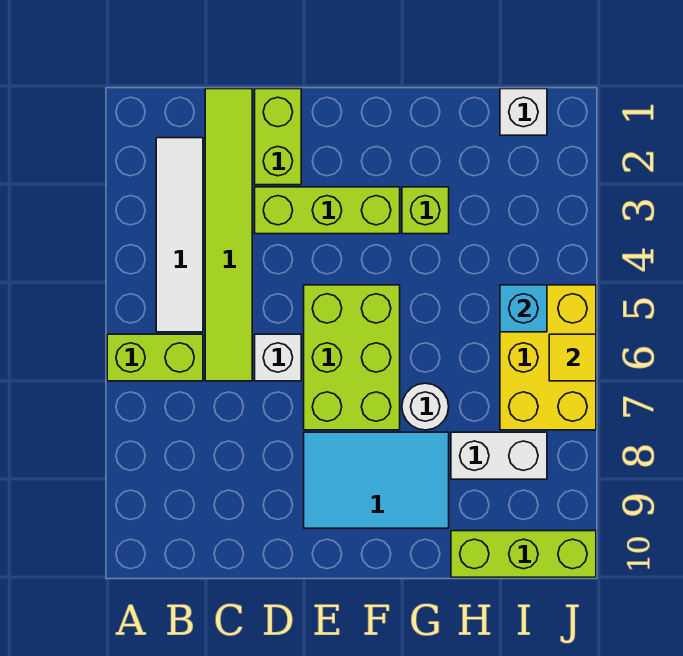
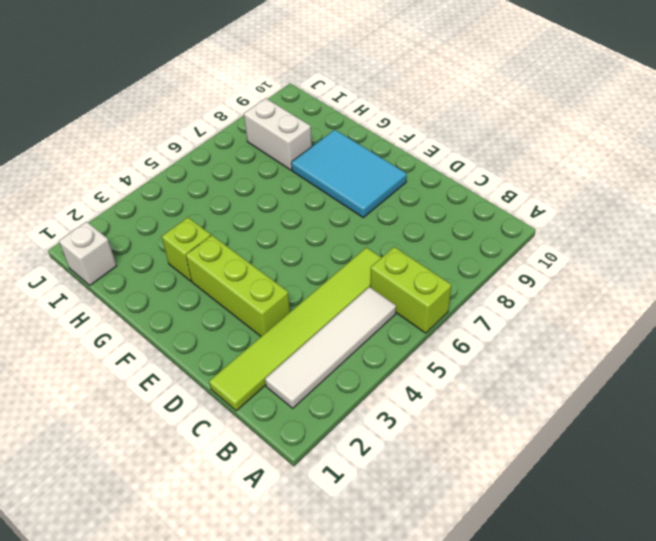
none -> lime brick D1:D2 level 1
none -> white brick D6 level 1
none -> lime brick E5:F7 level 1

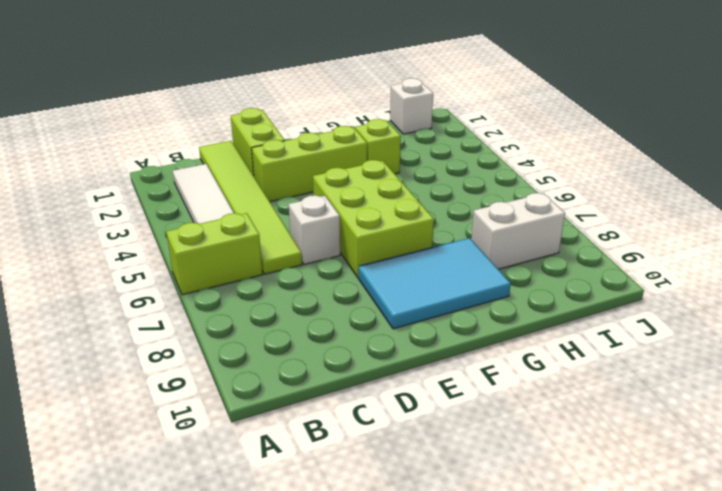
none -> white round brick G7 level 1
none -> lime brick H10:J10 level 1
none -> yellow brick I5:J7 level 1

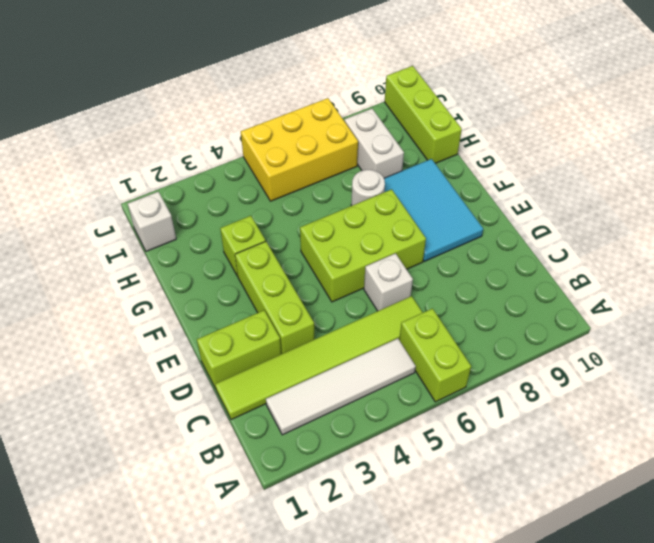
none -> cyan brick I5 level 2
none -> yellow tile J6 level 2

